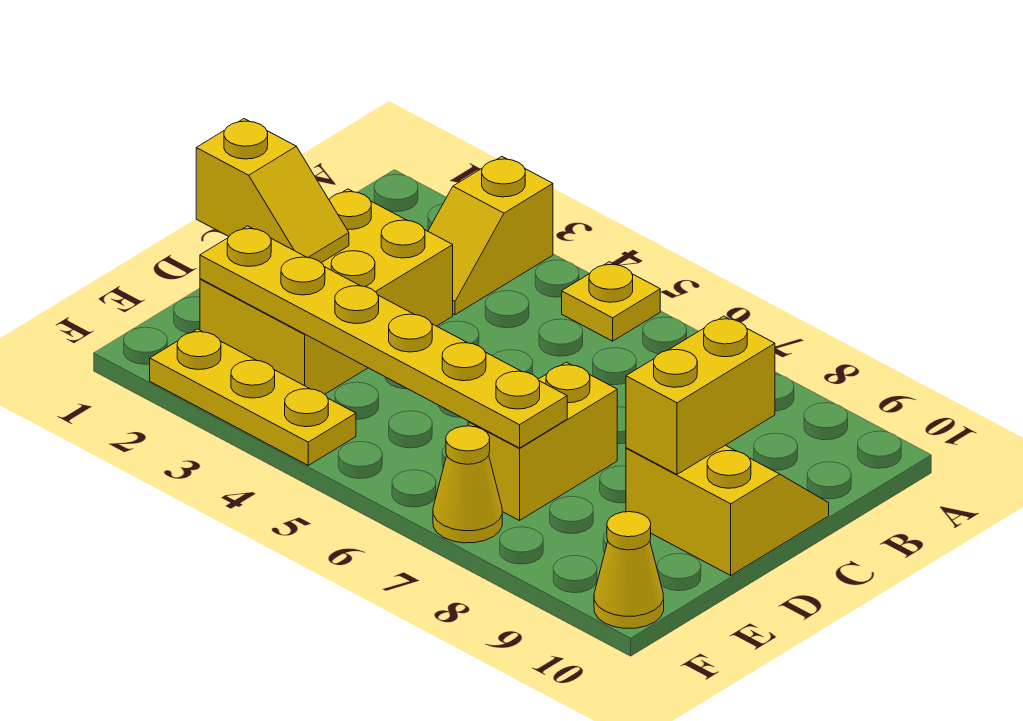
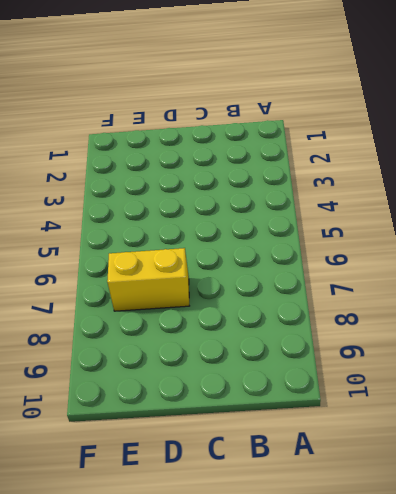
none -> yellow slope A3:B3 level 1 top A
none -> yellow plate A5 level 1

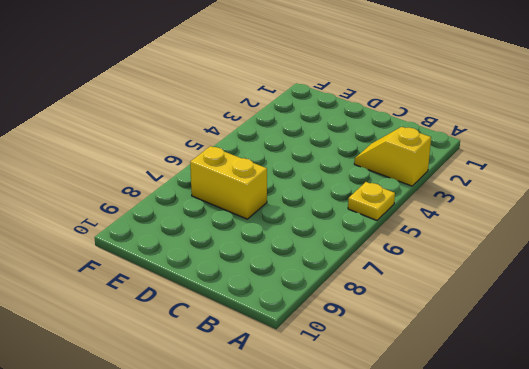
none -> yellow brick C2:E3 level 1
none -> yellow slope C9:D10 level 1 top D

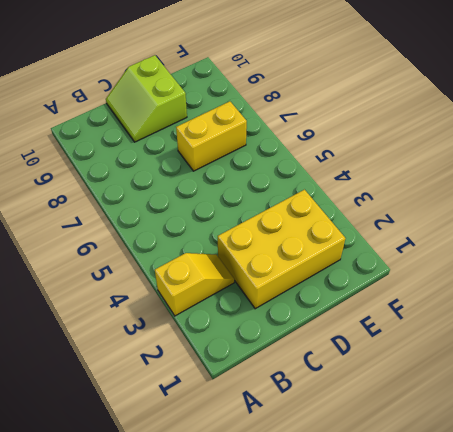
lime slope C9:D10 level 1 top D -> yellow slope C9:D10 level 1 top D
none -> yellow plate A5 level 1
none -> yellow plate F2:F4 level 1

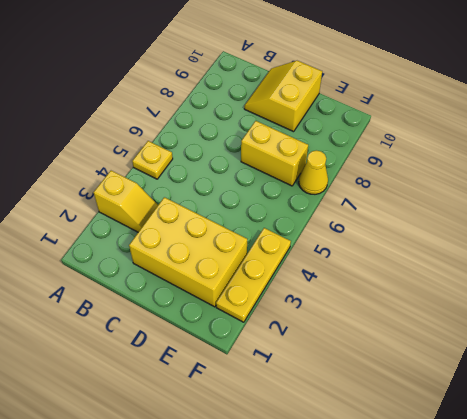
none -> yellow cone F10 level 1
none -> yellow brick C9:D9 level 2

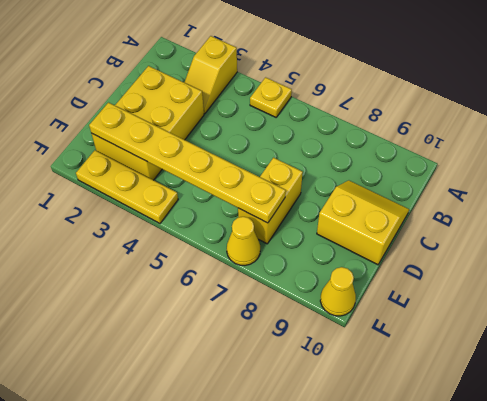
none -> yellow brick C9:D9 level 2
none -> yellow slope D1:D2 level 2 top 1

